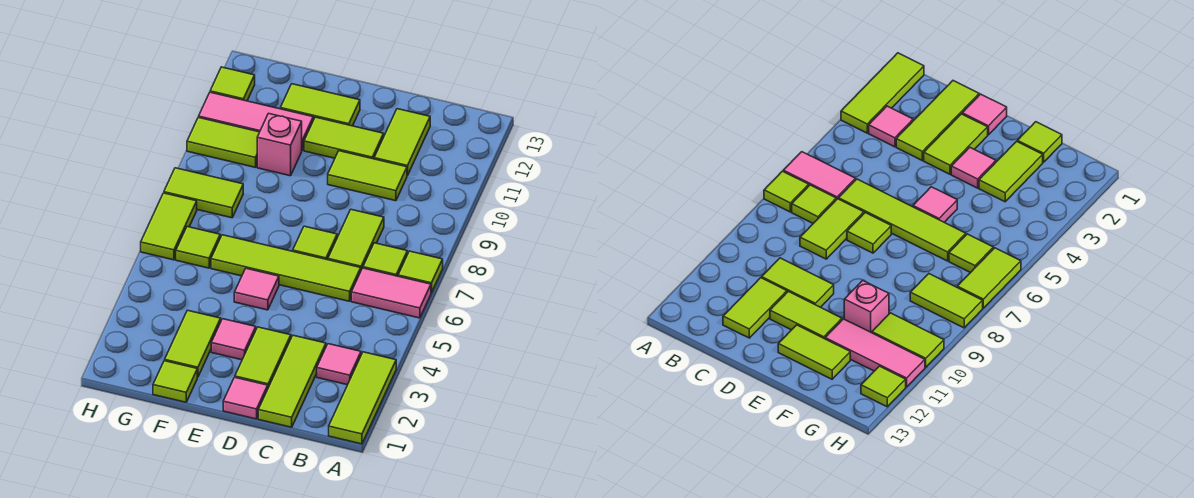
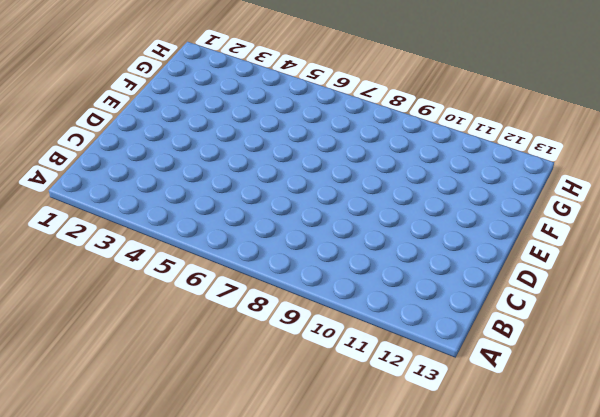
none -> lime tile A1:A3 level 1
none -> pink tile A6:B6 level 1
none -> lime tile A7 level 1

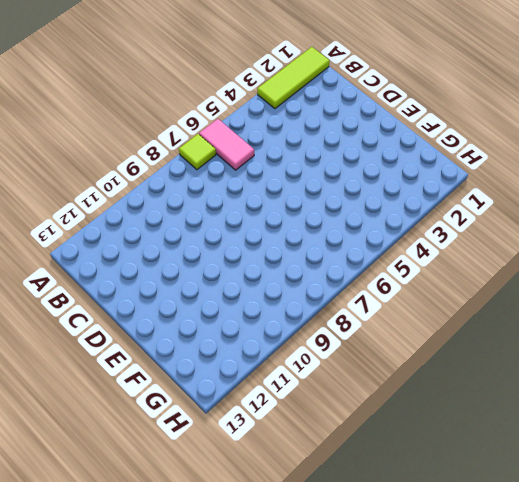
none -> pink tile B3 level 1
none -> lime tile B7 level 1
none -> lime tile C1:C3 level 1

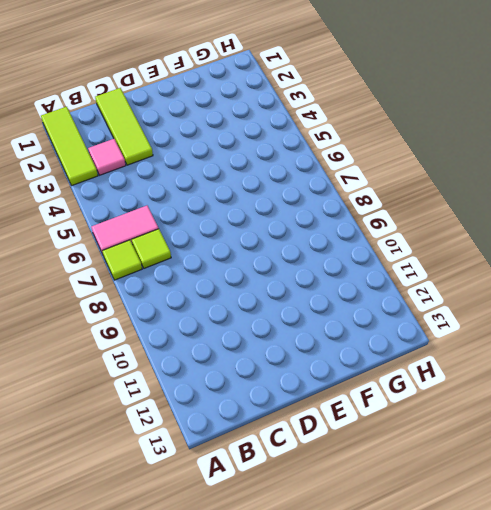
none -> lime tile C6:F6 level 1
none -> lime tile C7:C8 level 1
none -> lime tile C10:D10 level 1

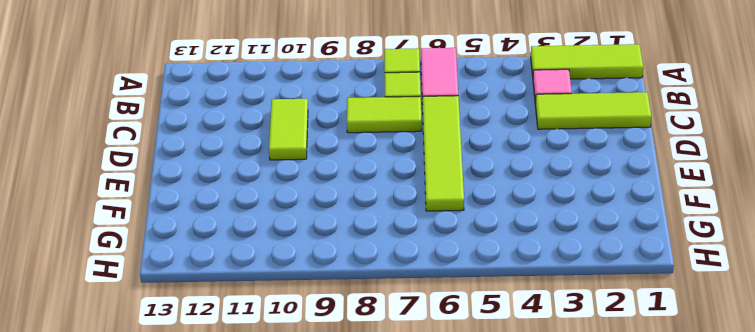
none -> lime tile C11:C12 level 1
none -> pink tile D1 level 1
none -> lime tile D2:D3 level 1

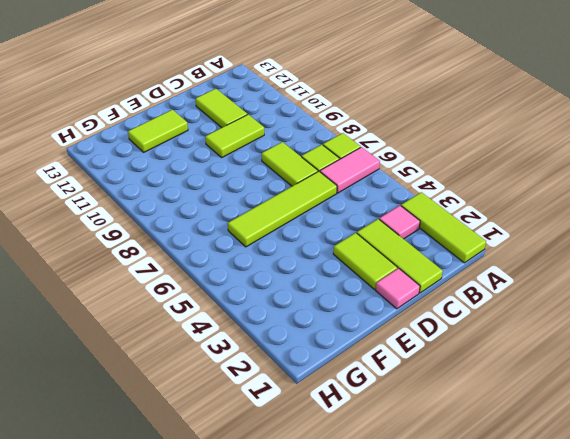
none -> lime tile D7 level 1
none -> lime tile D11:E11 level 1
none -> pink tile E3 level 1

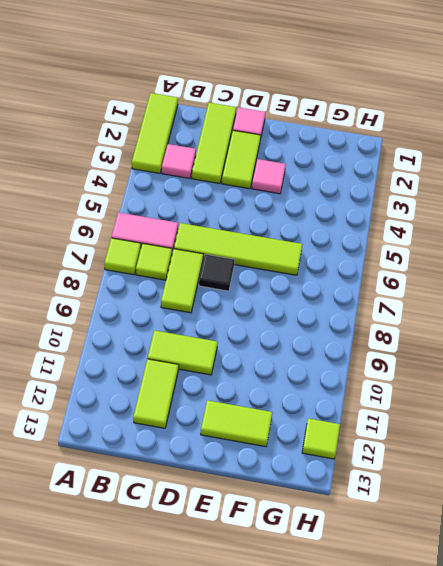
black tile D7 level 1 -> lime tile D7 level 1
none -> lime tile D11:E11 level 1
none -> pink tile E5 level 1
none -> lime tile F1 level 1

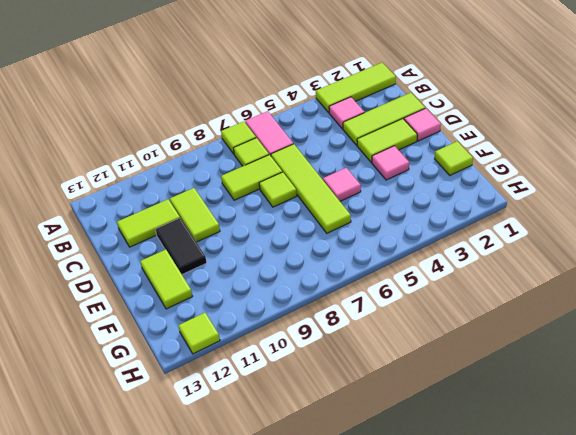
black tile D11:E11 level 1 -> lime tile D11:E11 level 1
none -> lime tile F2:F3 level 1
none -> pink brick F10 level 1
none -> pink tile F11:H11 level 1

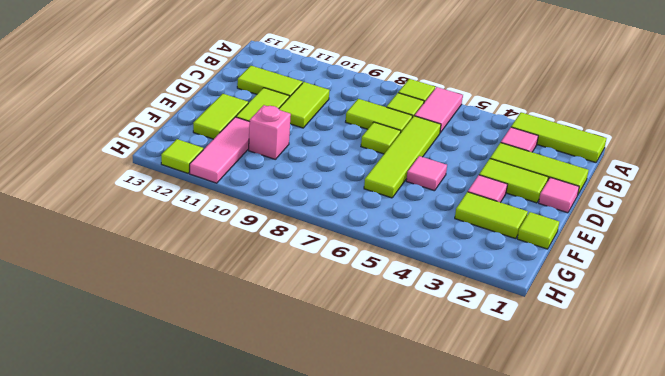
none -> lime tile G6 level 1
none -> lime tile G8:H8 level 1
none -> lime tile G10:H10 level 1

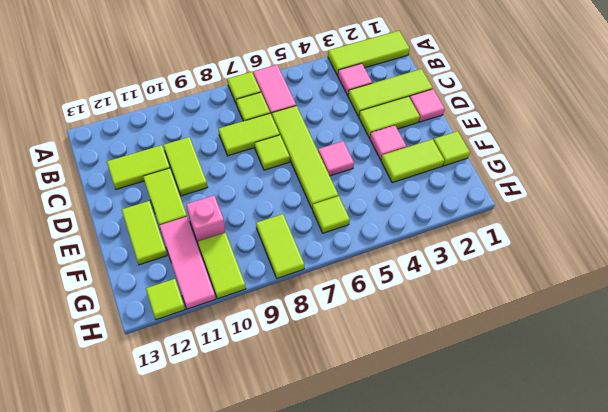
none -> lime tile H6:H7 level 1

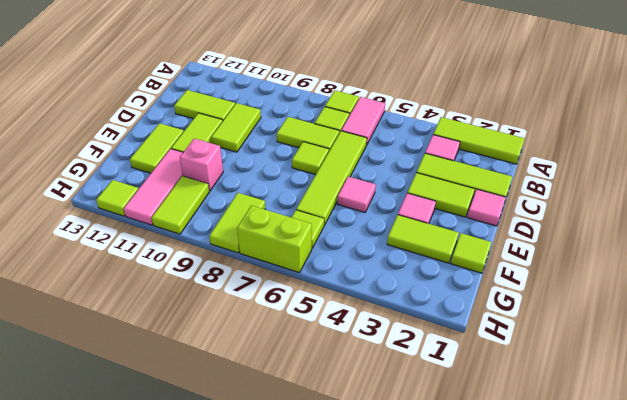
lime brick H6:H7 level 1 -> lime tile H6:H7 level 1

